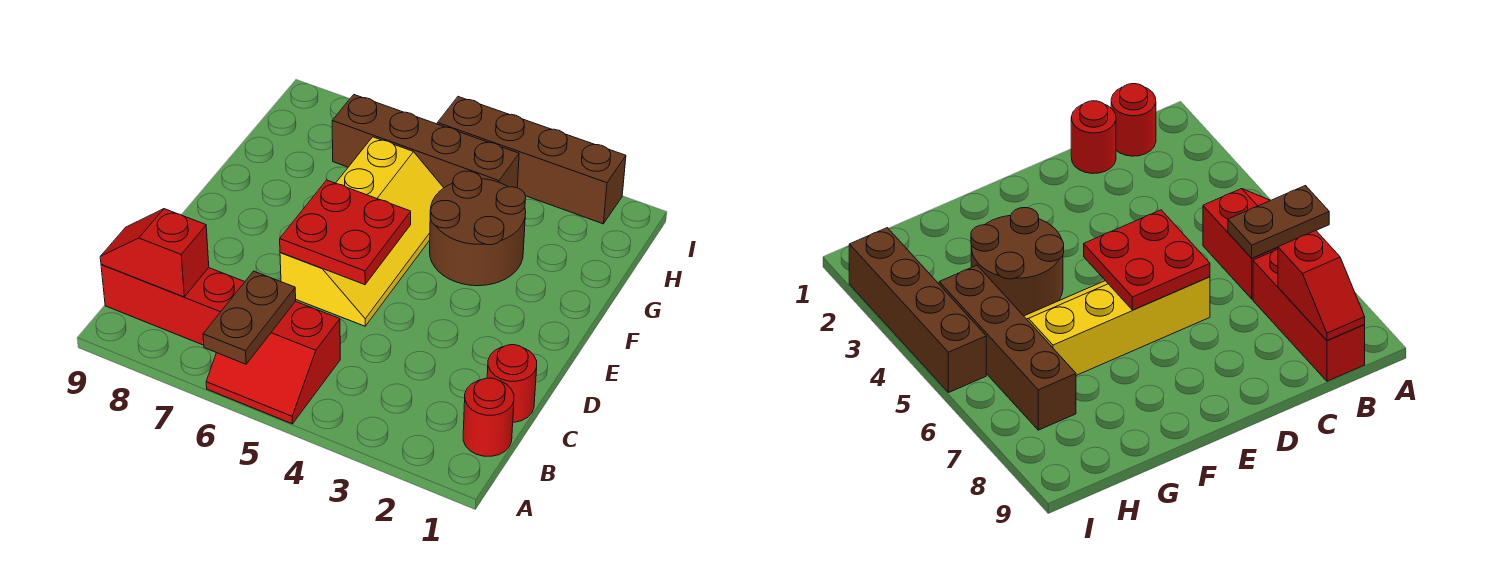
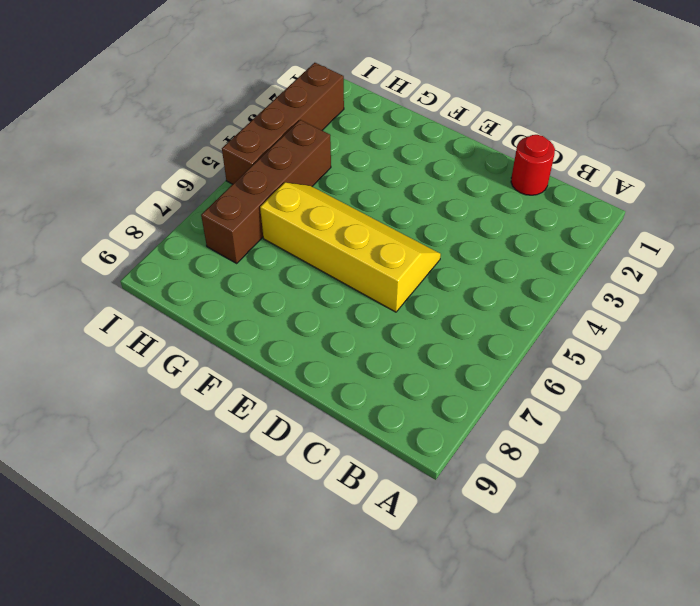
none -> red slope A5:B6 level 1 top B
none -> red round brick B1 level 1

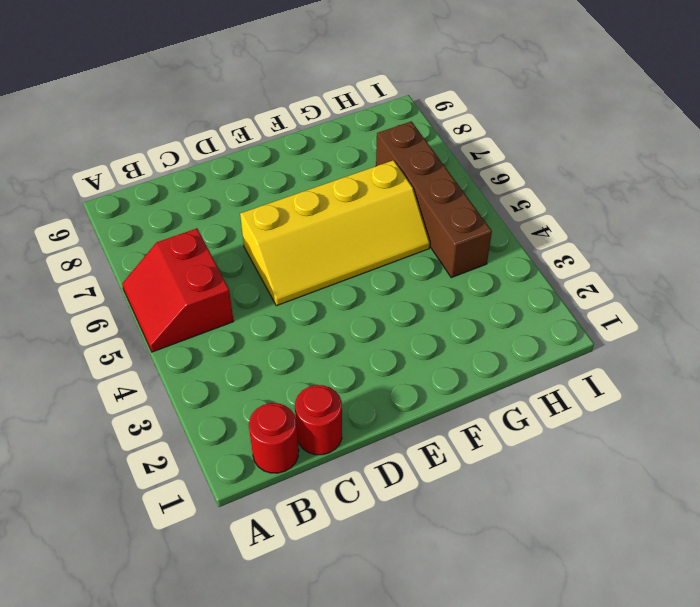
none -> red brick B7:B9 level 1
none -> brown round brick F3:G4 level 1

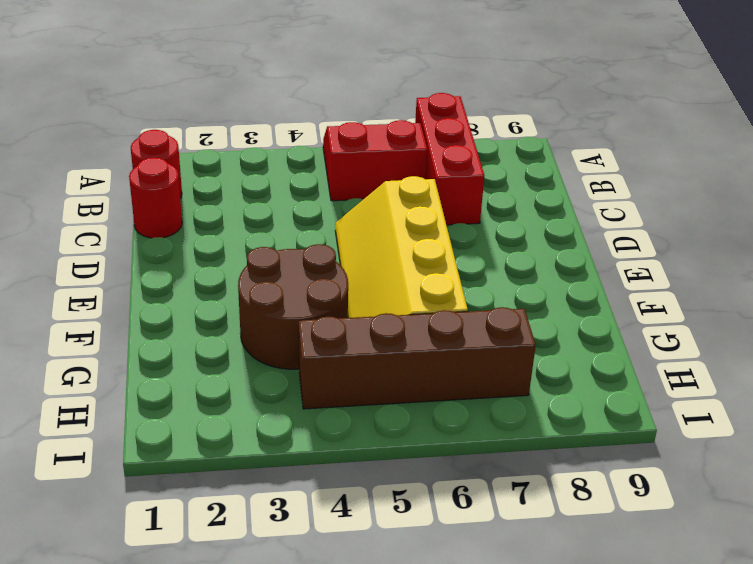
red brick A7:C7 level 1 -> red brick B7:B9 level 1
none -> brown brick I2:I5 level 1
none -> brown plate A6:B6 level 2

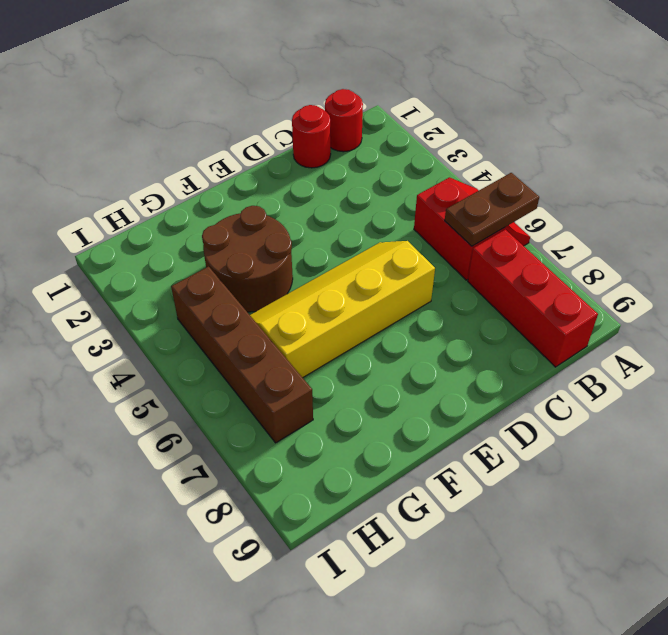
none -> brown brick I2:I5 level 1
none -> red slope B8:B9 level 2 top 8

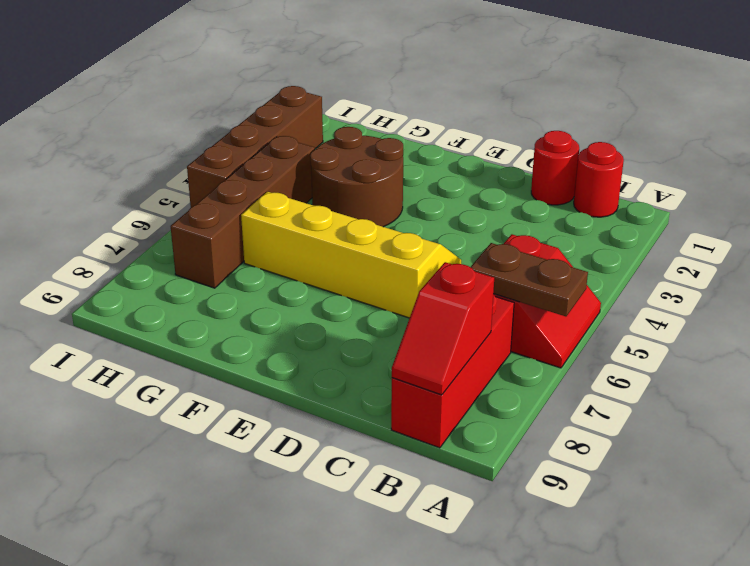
none -> red plate D5:E6 level 2

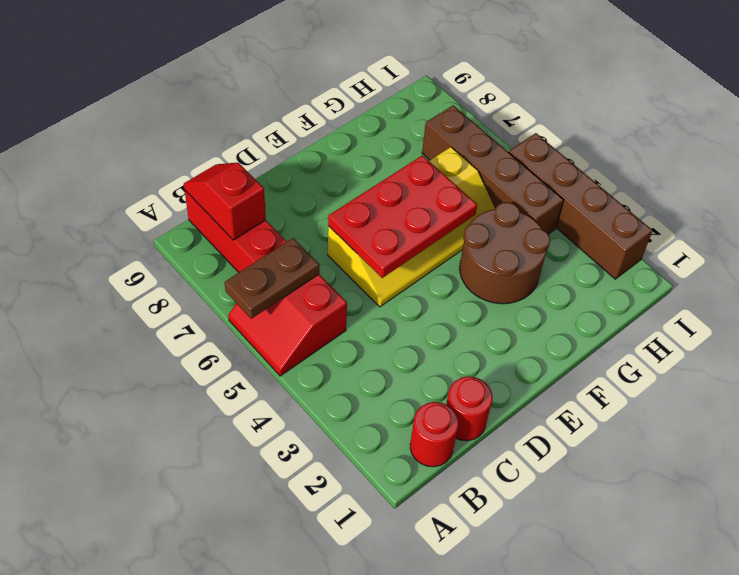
red plate D5:F6 level 2 -> red plate D5:E6 level 2

